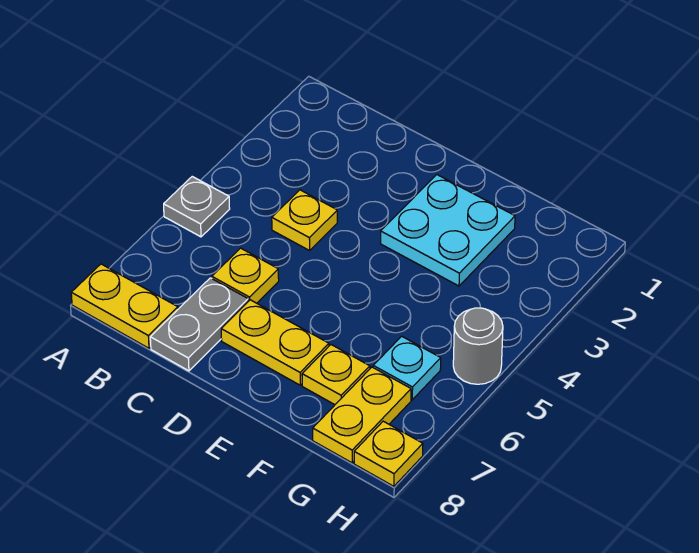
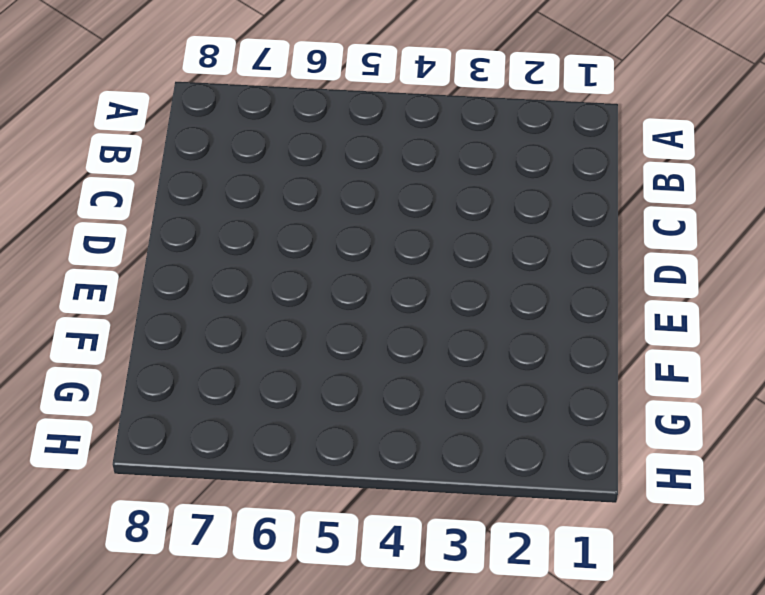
none -> grey plate A5 level 1
none -> yellow plate A8:B8 level 1
none -> yellow plate C4 level 1

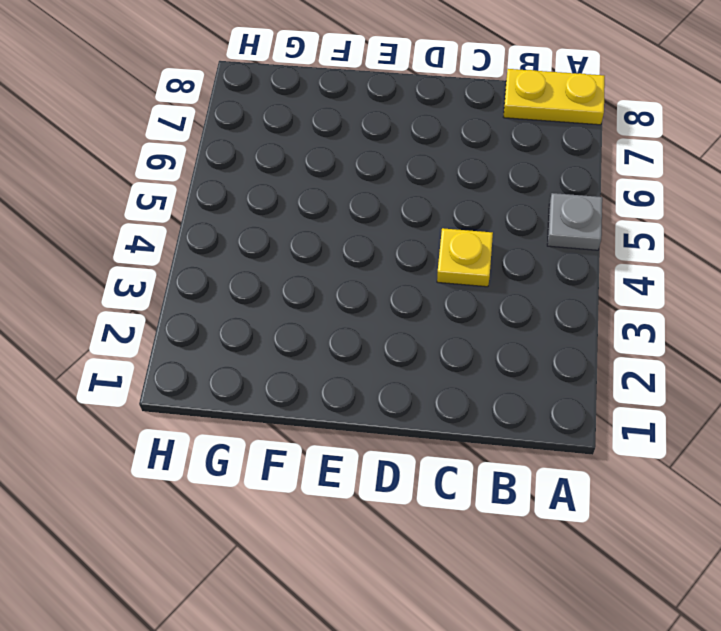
none -> yellow plate C6 level 1
none -> grey plate C7:C8 level 1
none -> yellow plate D7:E7 level 1

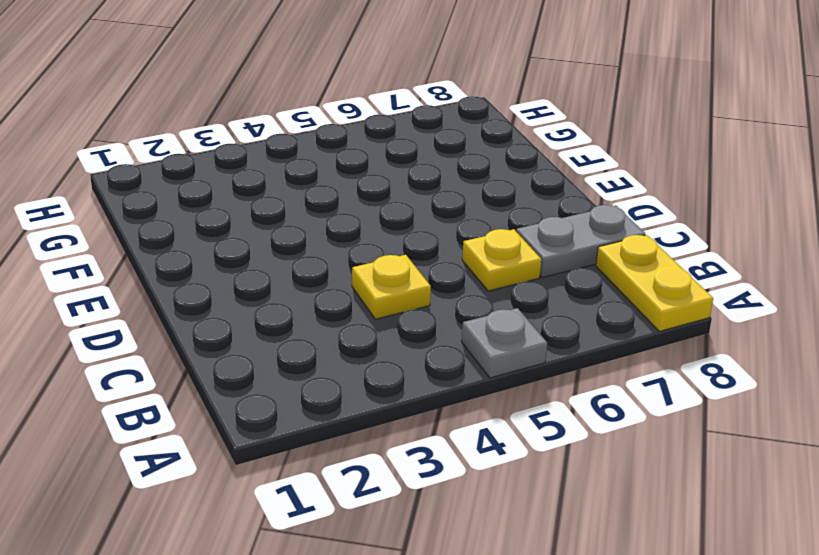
none -> yellow plate D7:E7 level 1
none -> cyan plate E2:F3 level 1
none -> yellow plate F7 level 1

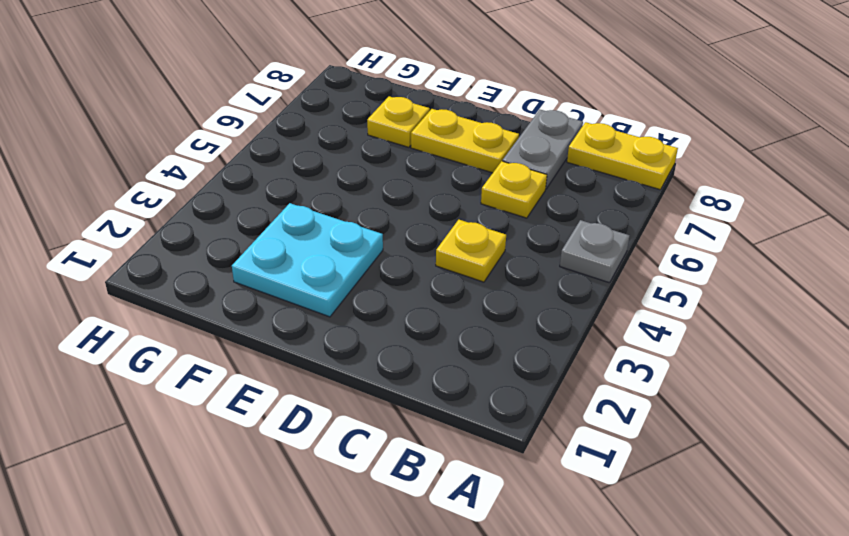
none -> cyan plate G6 level 1
none -> yellow plate G7:G8 level 1
none -> grey round brick H5 level 1

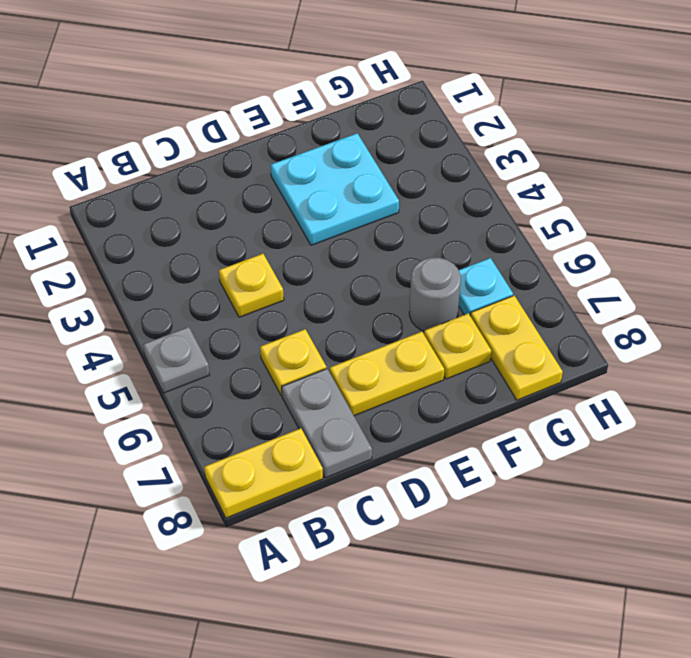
grey round brick F6 level 1 -> grey round brick H5 level 1
none -> yellow plate H8 level 1

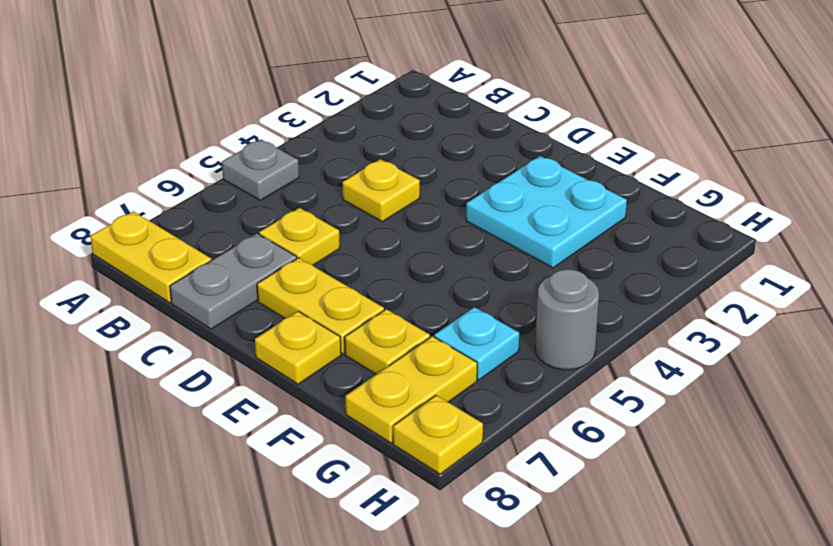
yellow plate E8 level 1 -> none

